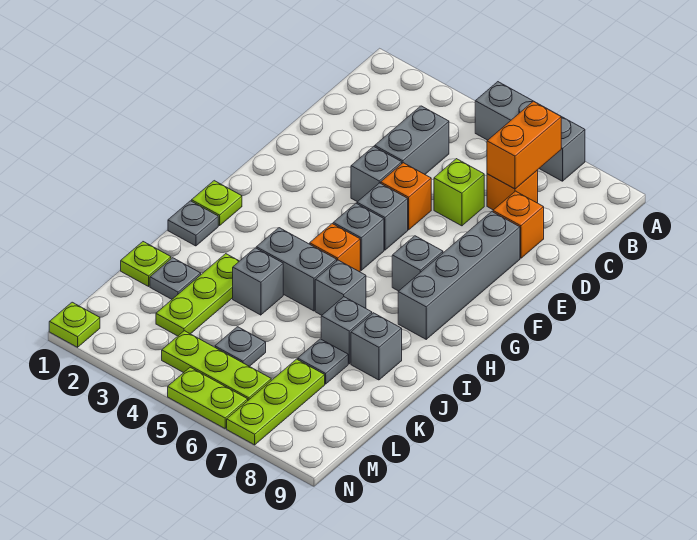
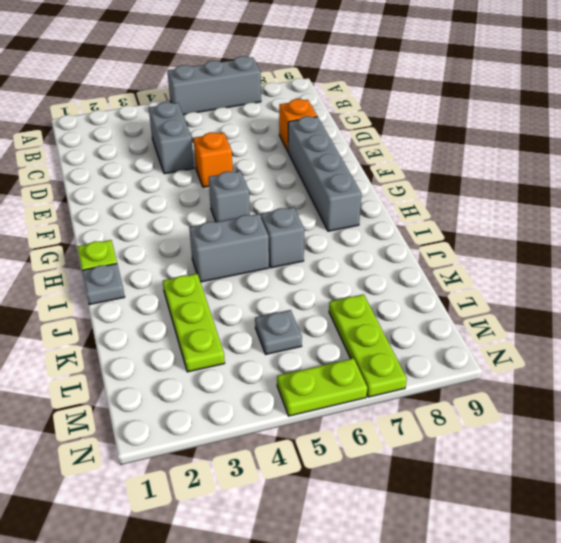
none -> orange brick C7 level 1
none -> lime brick D6 level 1
none -> grey brick E4 level 1

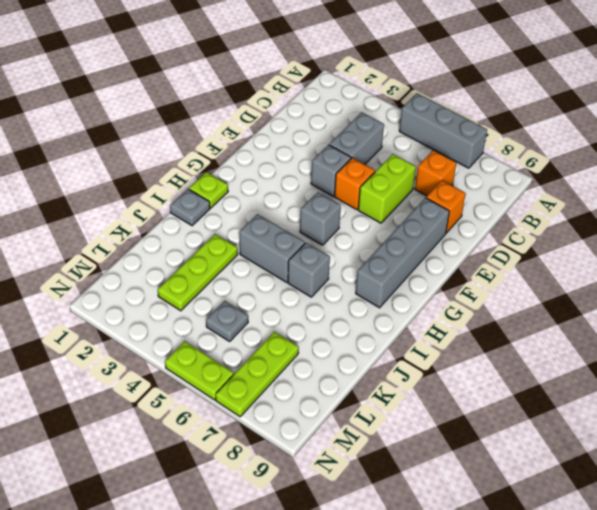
lime brick D6:E6 level 1 -> lime brick D6 level 1
none -> grey brick F5 level 1
none -> grey brick G7 level 1
none -> orange brick H5 level 1

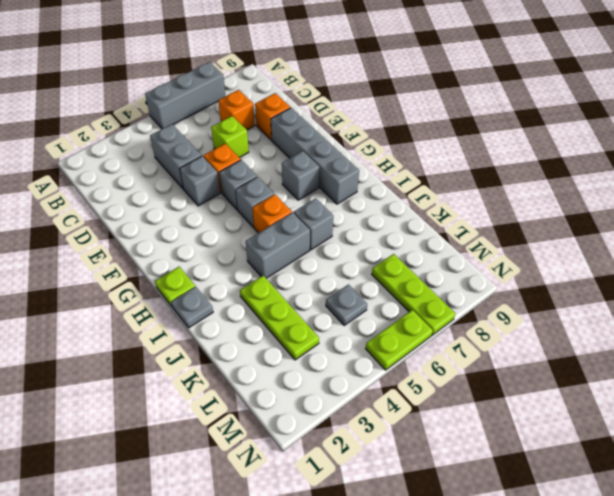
none -> grey brick J4 level 1
none -> grey brick J7 level 1
none -> grey brick J8 level 1

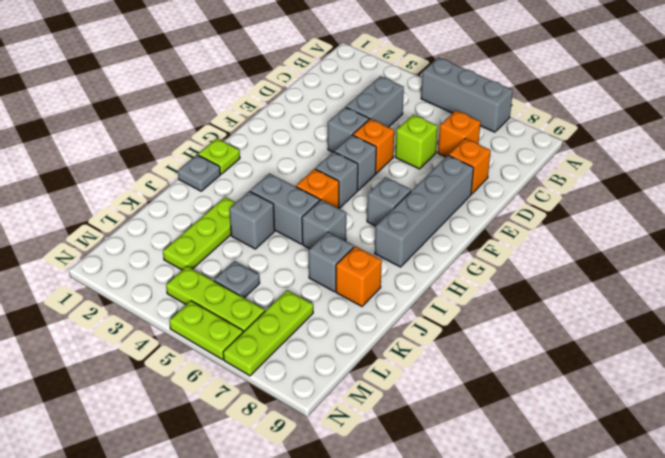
orange brick J8 level 1 -> grey brick J8 level 1
none -> lime plate K1 level 1
none -> grey plate K2 level 1
none -> grey plate K7 level 1

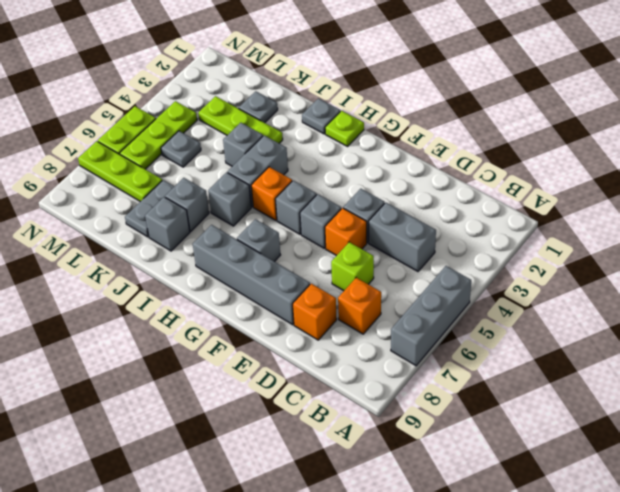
grey plate K7:K8 level 1 -> grey plate K7 level 1
none -> lime plate K1 level 1
none -> lime plate N1 level 1
none -> orange brick B7:C7 level 2

